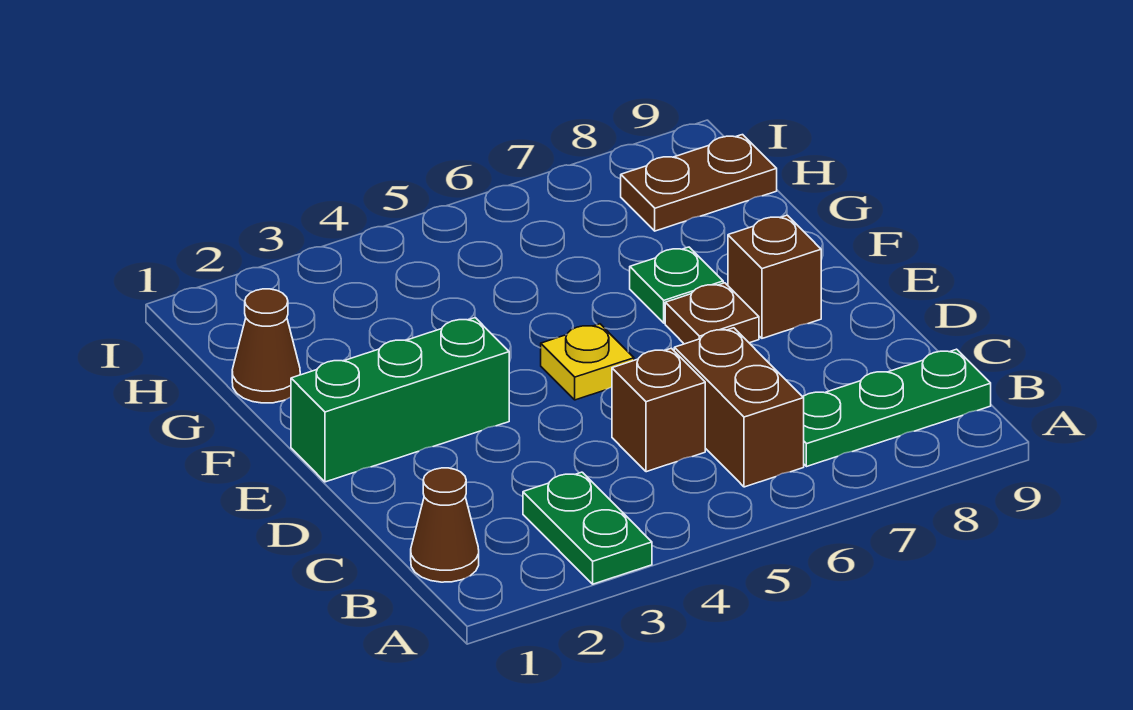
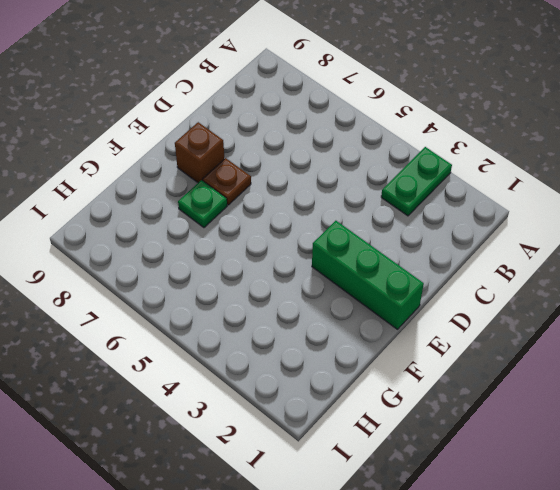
none -> brown cone B1 level 1
none -> brown brick B6:C6 level 1
none -> green plate B7:B9 level 1

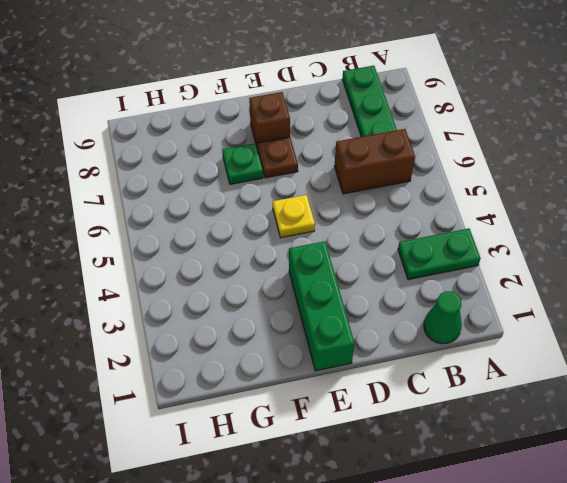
green cone B1 level 1 -> brown cone B1 level 1
none -> brown brick C5 level 1
none -> brown cone G1 level 1
none -> brown plate H8:H9 level 1

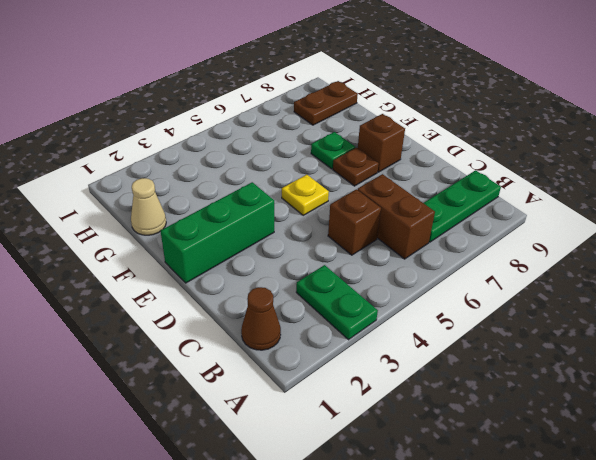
tan cone G1 level 1 -> brown cone G1 level 1

